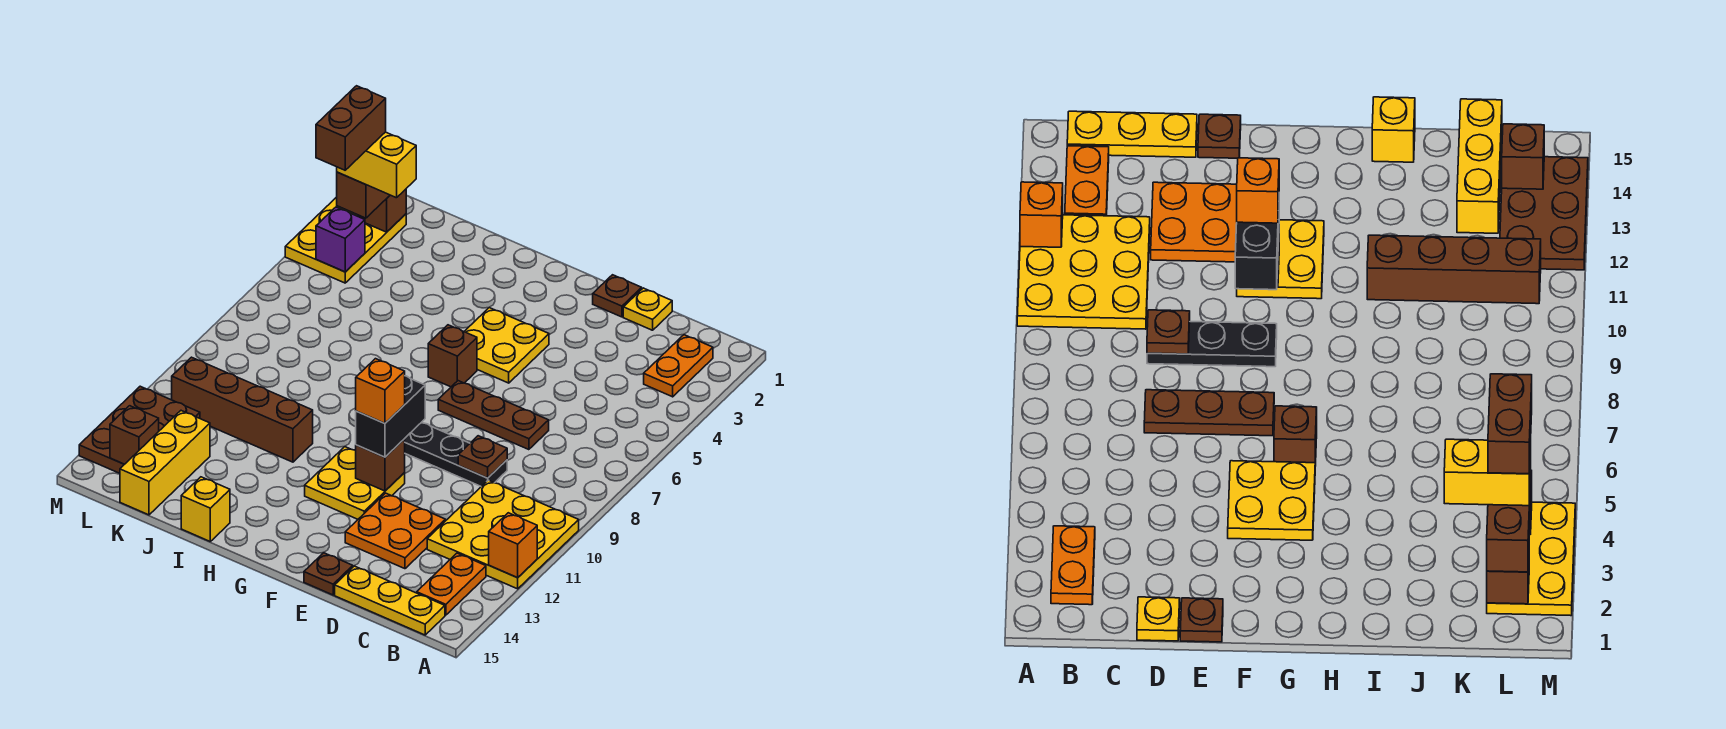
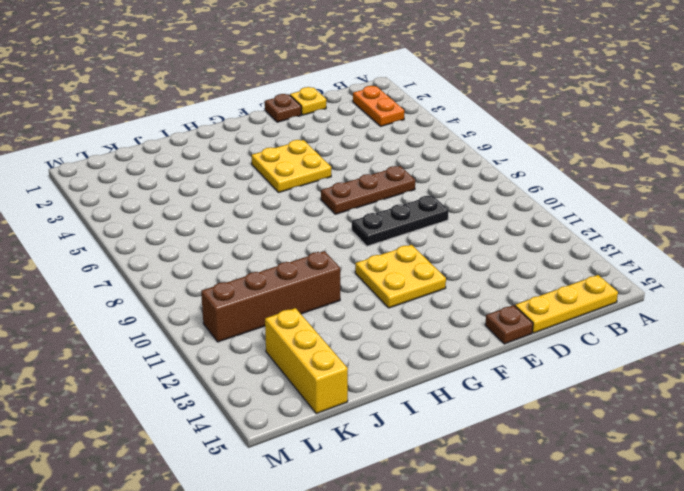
none -> yellow plate A10:C12 level 1
none -> orange plate B13:B14 level 1
none -> orange plate D12:E13 level 1

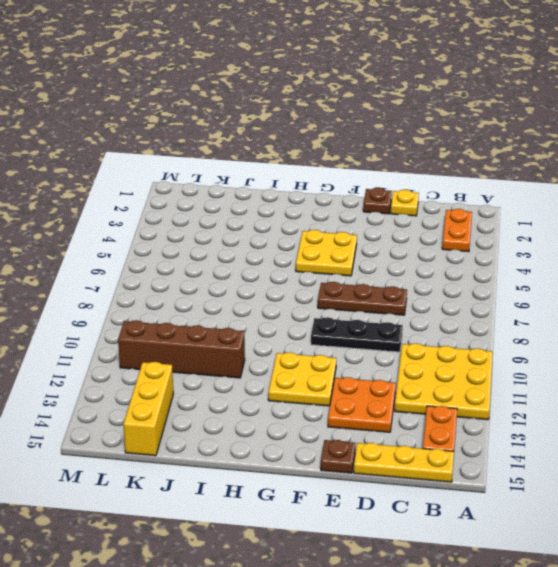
none -> brown brick G6 level 1
none -> yellow brick I15 level 1
none -> yellow plate L2:M4 level 1

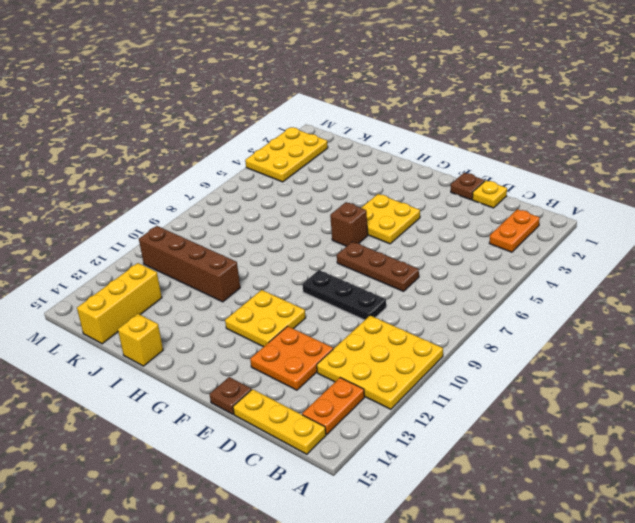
none -> brown plate L12:M14 level 1
none -> orange brick A12 level 2
none -> brown plate D9 level 2

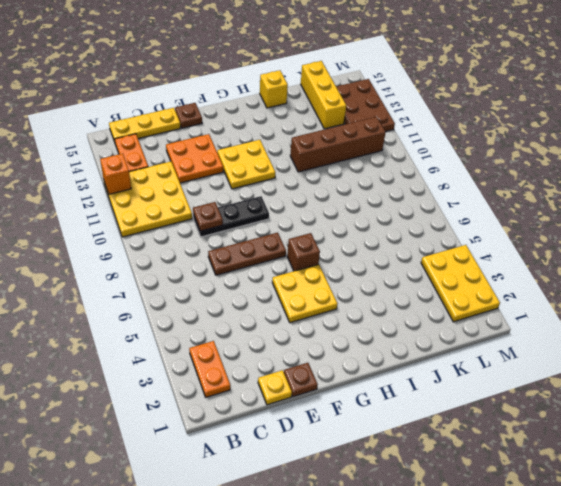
none -> brown brick F11 level 2
none -> brown brick L2 level 2
none -> purple brick L4 level 2

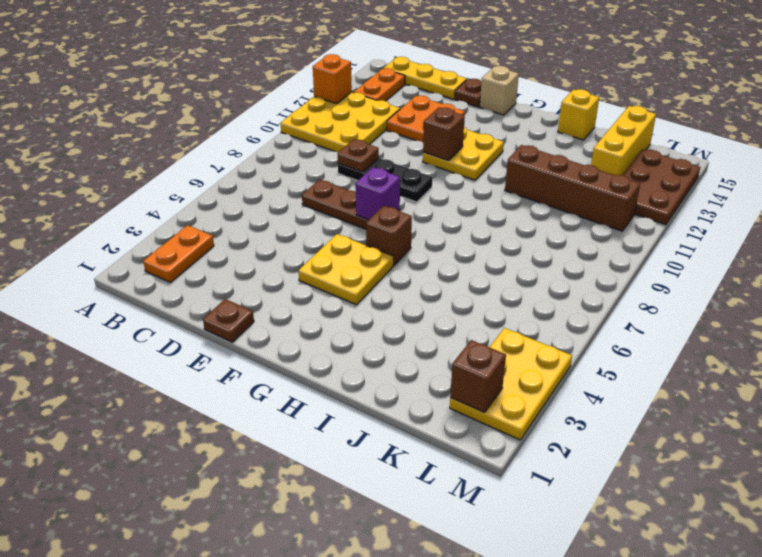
purple brick F7 level 2 -> purple brick L4 level 2
tan brick F15 level 1 -> none
none -> yellow plate D1 level 1
none -> brown brick L14 level 2
none -> black brick F10:F11 level 3

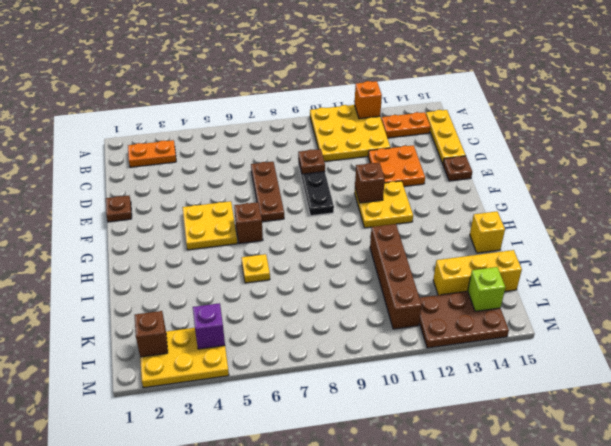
yellow plate I6 level 1 -> yellow plate D1 level 1
lime brick L14 level 2 -> brown brick L14 level 2
none -> black brick F10:F11 level 3
none -> brown brick L2:L3 level 3
none -> orange brick F11 level 4

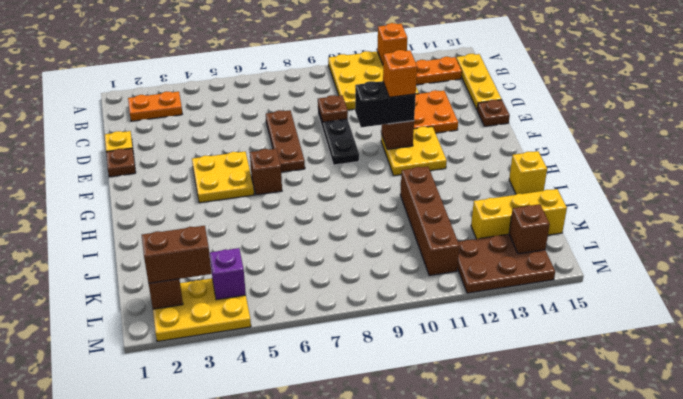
none -> yellow brick K3:L3 level 4
none -> brown brick L3:L4 level 5

